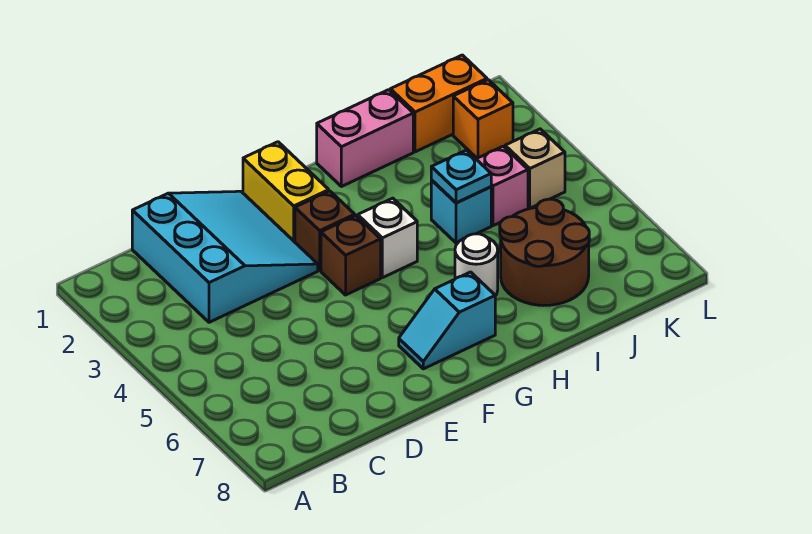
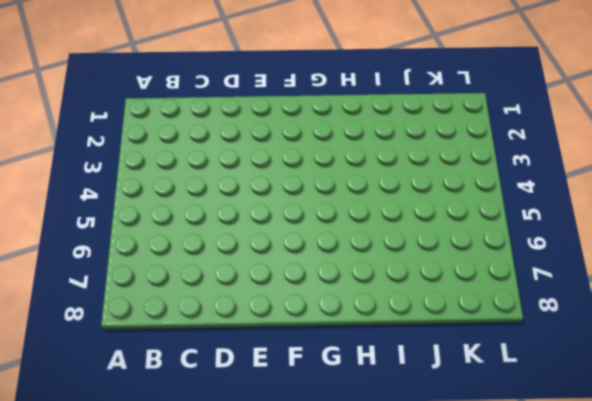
none -> cyan slope C1:E3 level 1 top C
none -> yellow brick F1:F2 level 1
none -> brown brick F3 level 1

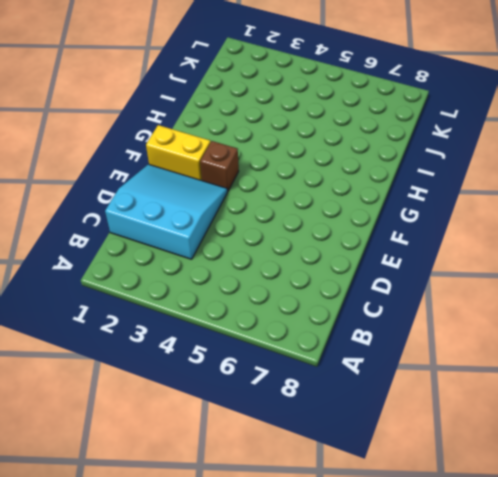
none -> brown brick F4 level 1
none -> cyan slope F7:G7 level 1 top G
none -> white brick G4 level 1

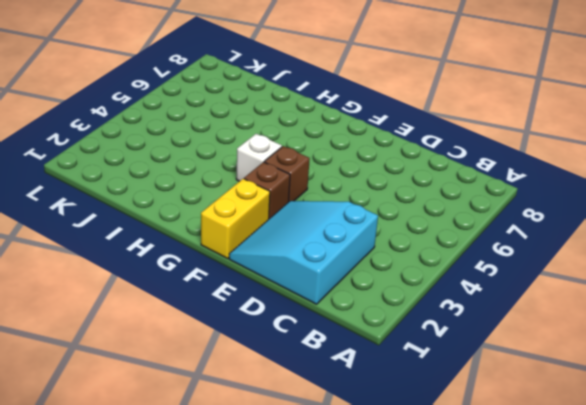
none -> cyan slope F7:G7 level 1 top G
none -> pink brick H1:I1 level 1
none -> white round brick H6 level 1

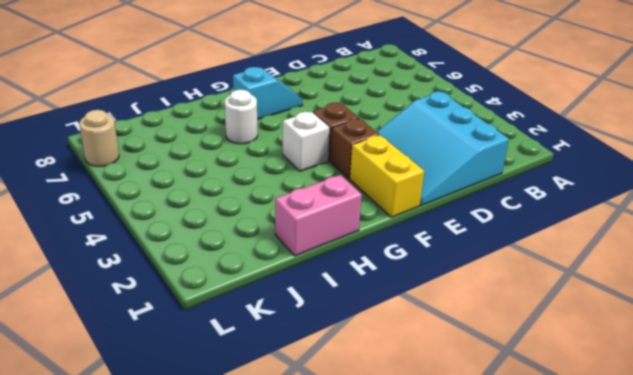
tan round brick L7 level 1 -> none
none -> cyan brick I4 level 1
none -> brown round brick I6:J7 level 1
none -> orange brick J1:K1 level 1

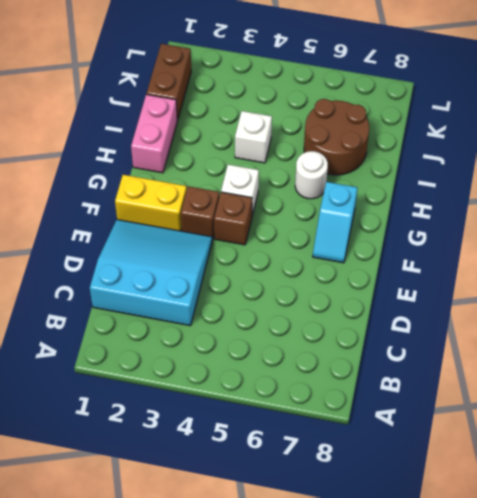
white brick I4 level 1 -> cyan brick I4 level 1
brown brick J1:K1 level 1 -> orange brick J1:K1 level 1
none -> pink brick J4 level 1
none -> orange brick K2 level 1
none -> tan brick K4 level 1

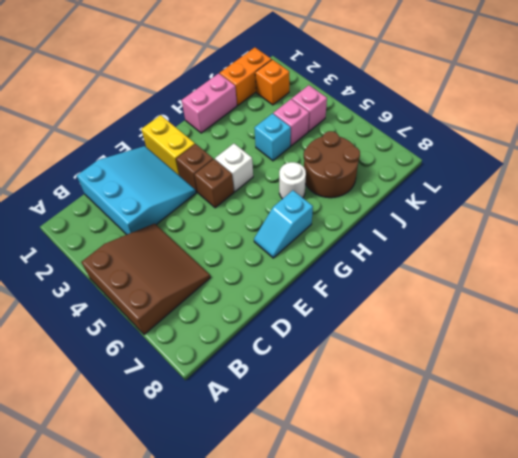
brown slope A4:C6 level 1 top A -> none
pink brick K4 level 1 -> tan brick K4 level 1
none -> cyan plate I4 level 2

